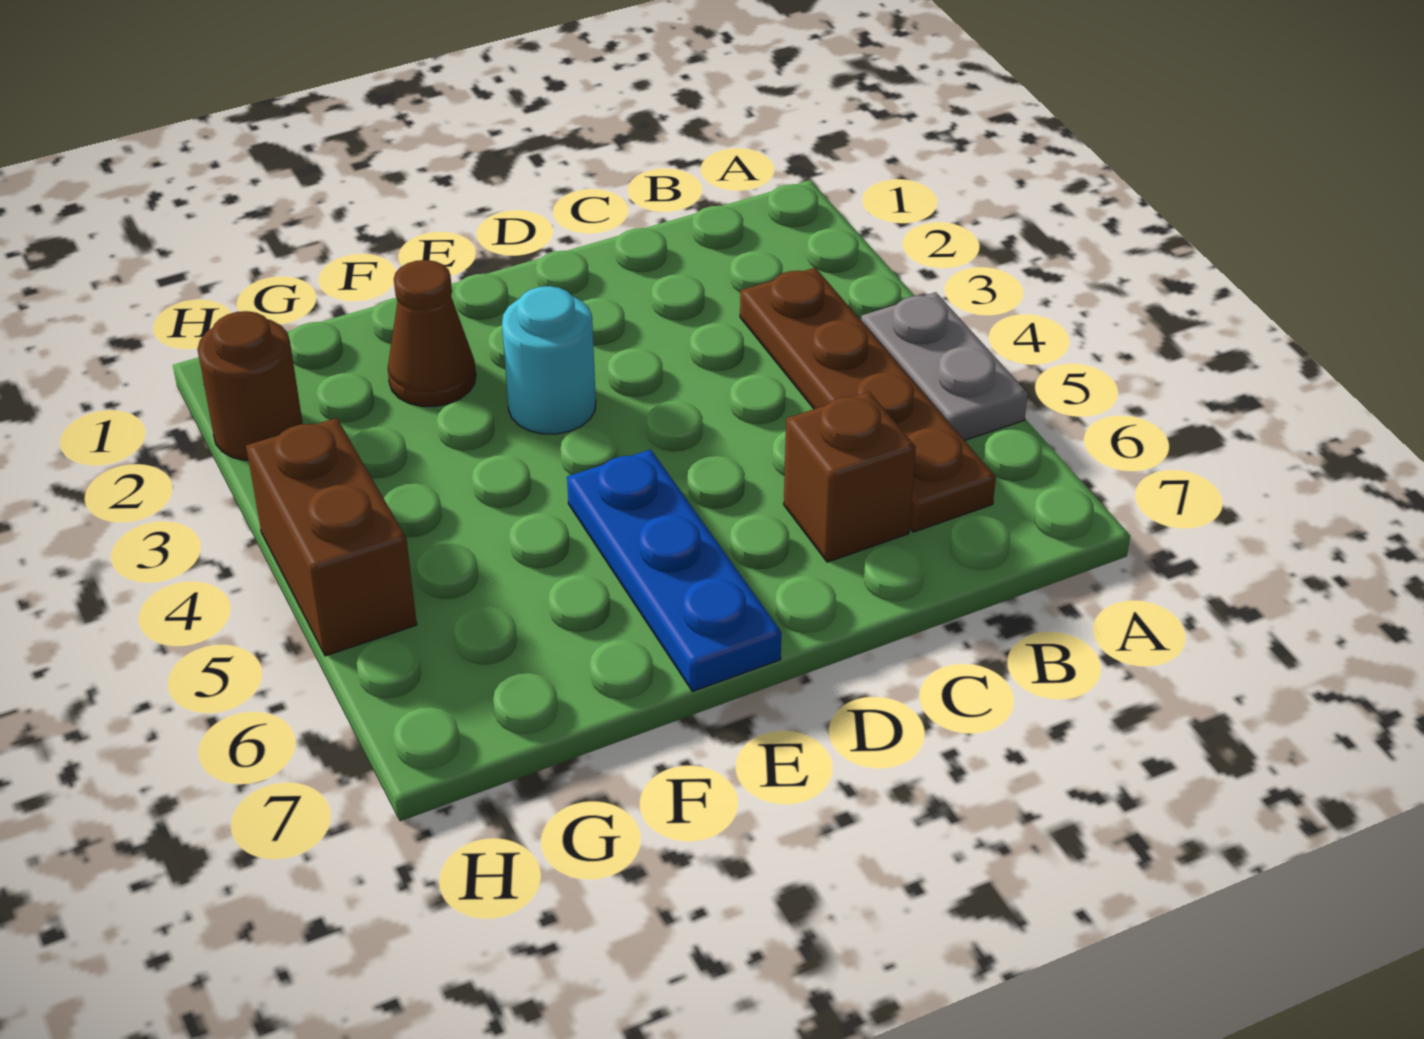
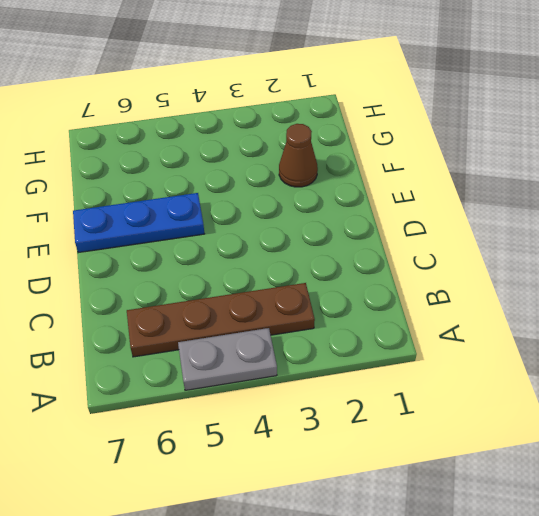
none -> brown brick C6 level 1
none -> cyan round brick E3 level 1

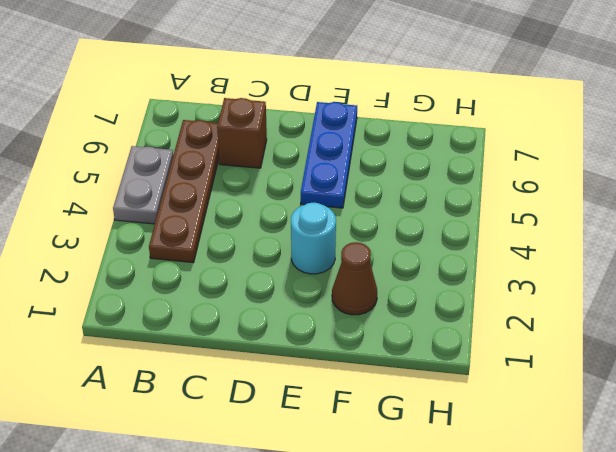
none -> brown round brick H2 level 1
none -> brown brick H4:H5 level 1

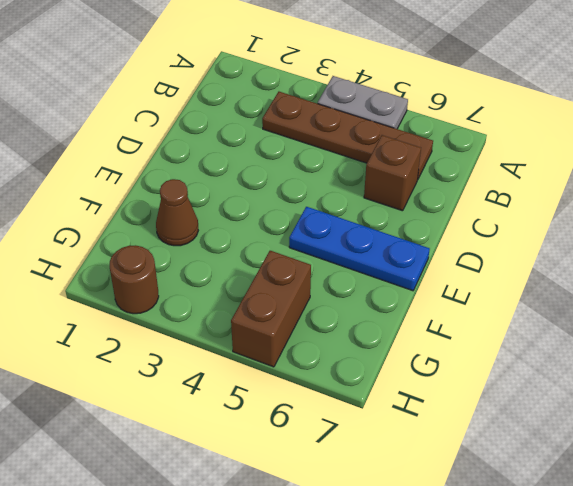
brown brick G5:H5 level 1 -> brown brick H4:H5 level 1
none -> cyan round brick E3 level 1

